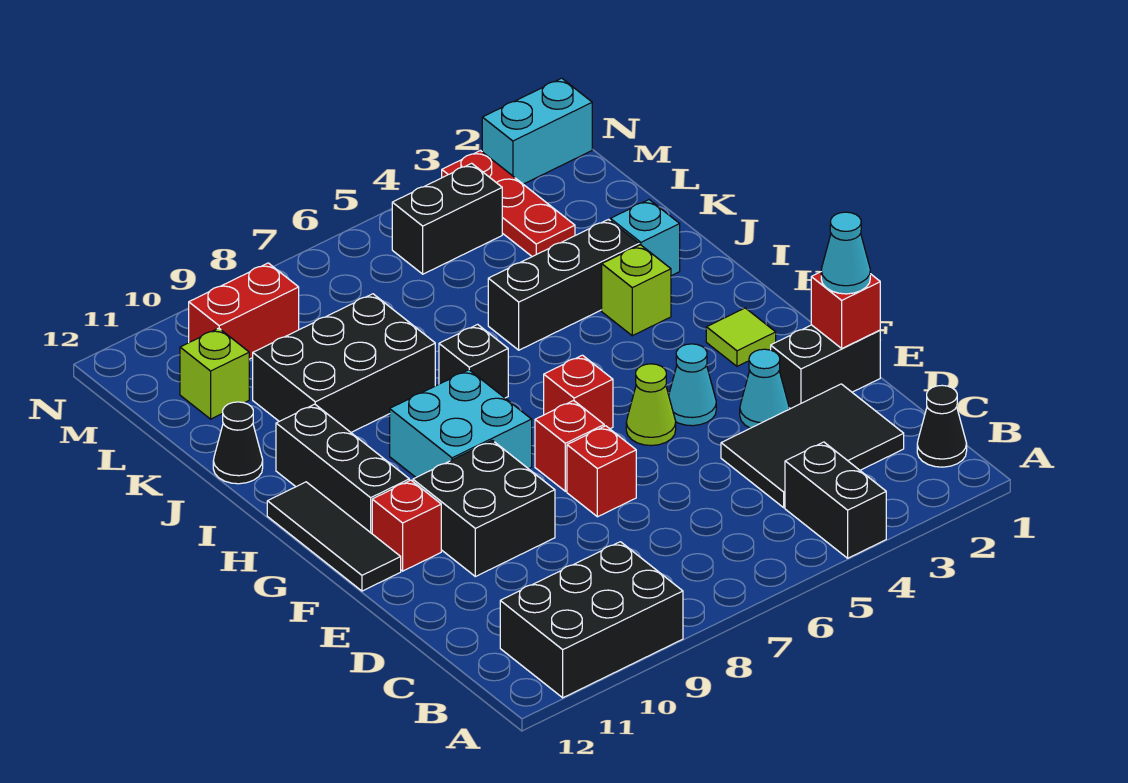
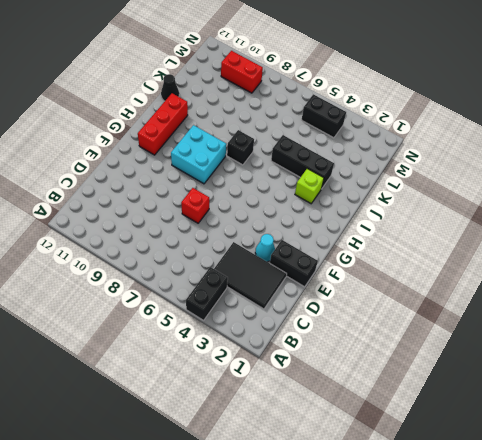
red brick G11:I11 level 1 -> black brick G11:I11 level 1
none -> black brick A9:B11 level 1
none -> black cone B1 level 1
none -> black brick E9:F10 level 1
none -> cyan cone F4 level 1

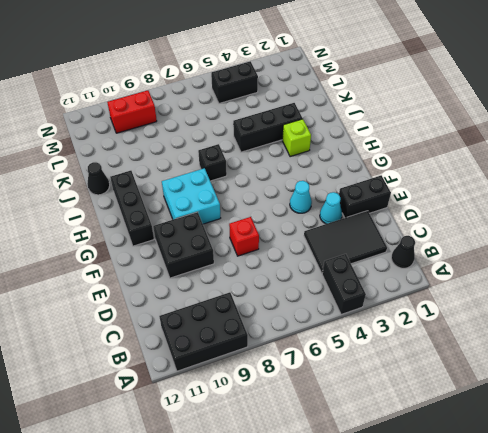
none -> lime cone F5 level 1
none -> red brick F7 level 1
none -> red brick F11 level 1
none -> black tile F12:H12 level 1

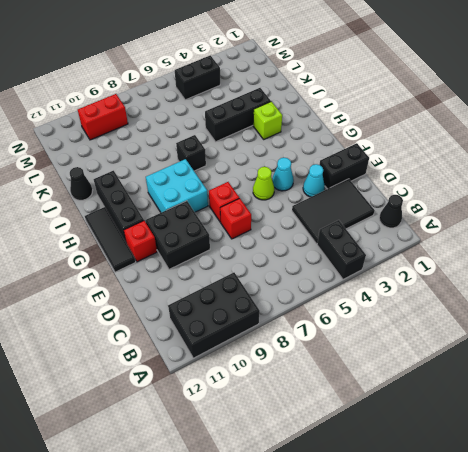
none -> lime tile G2 level 1
none -> red brick G6 level 1
none -> cyan brick J2 level 1
none -> black brick J8:K10 level 1

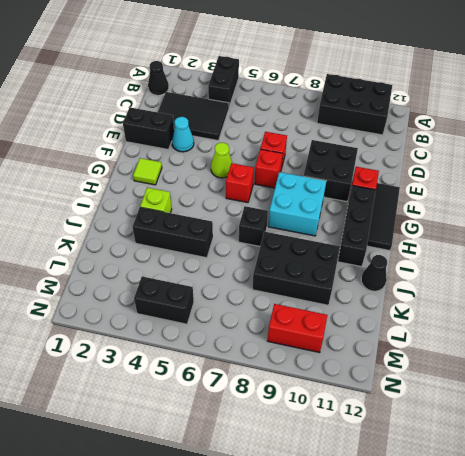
none -> cyan cone F4 level 1
none -> cyan brick J2 level 1
none -> red plate L3:N3 level 1
none -> lime brick L11 level 1

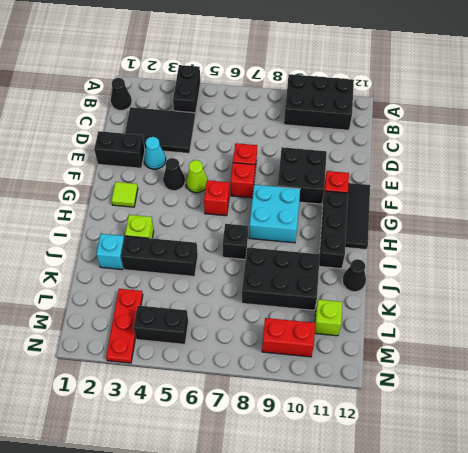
black cone F4 level 1 -> cyan cone F4 level 1
none -> cyan brick N1:N2 level 1
none -> red brick E1 level 2
none -> cyan cone E1 level 3

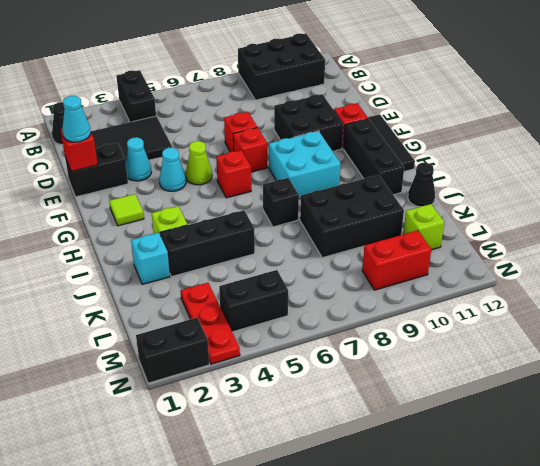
black brick N1:N2 level 1 -> cyan brick N1:N2 level 1

